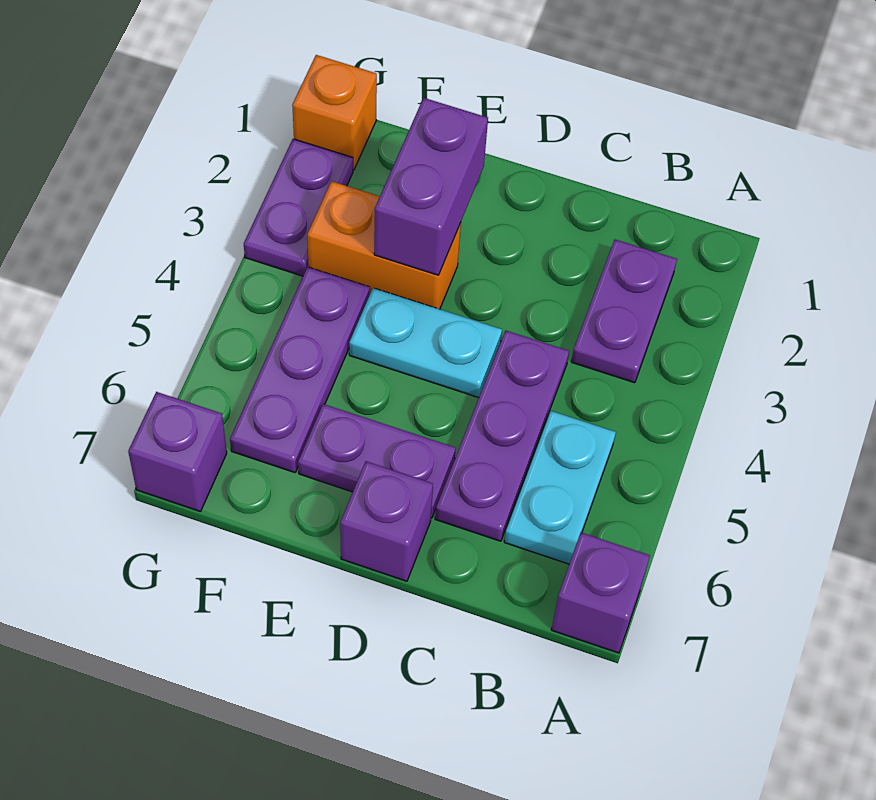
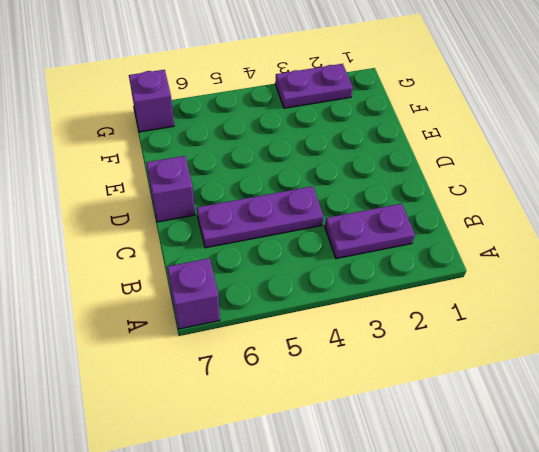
none -> cyan plate B5:B6 level 1
none -> cyan plate D4:E4 level 1
none -> purple plate D6:E6 level 1

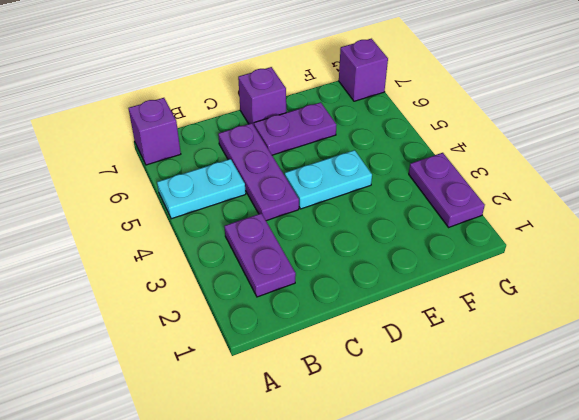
cyan plate A5:B5 level 1 -> cyan plate B5:B6 level 1
none -> orange brick E3:F3 level 1
none -> purple plate F4:F6 level 1
none -> orange brick G1 level 1

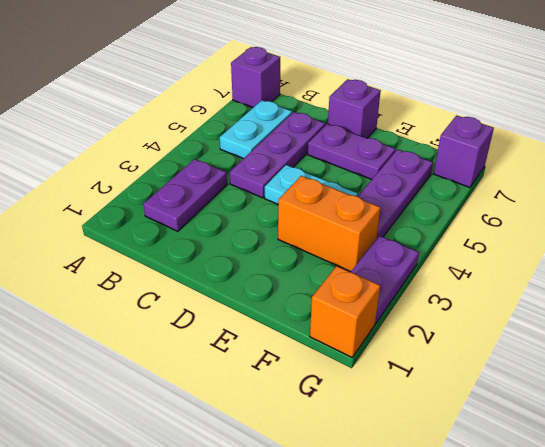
none -> purple brick E2:E3 level 2

